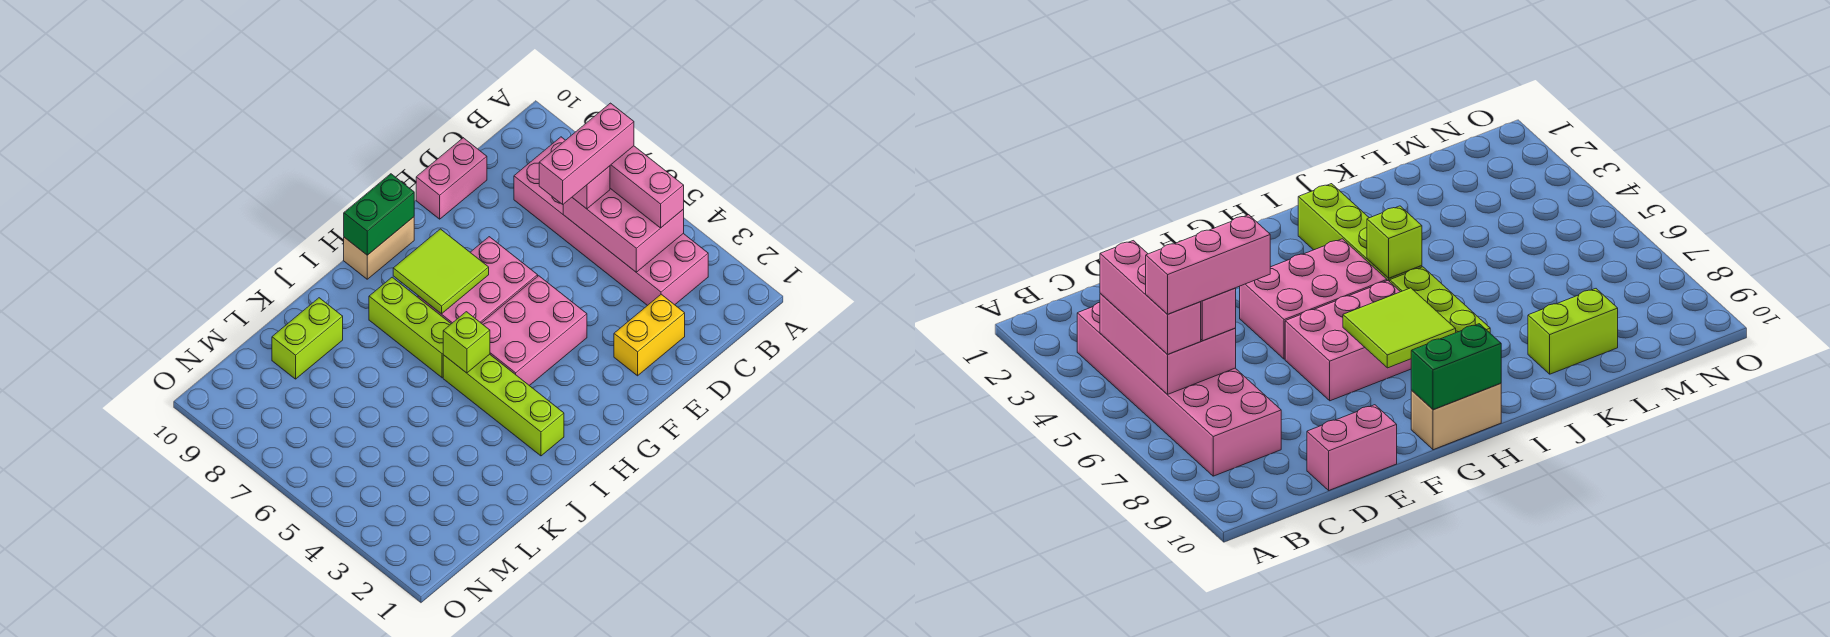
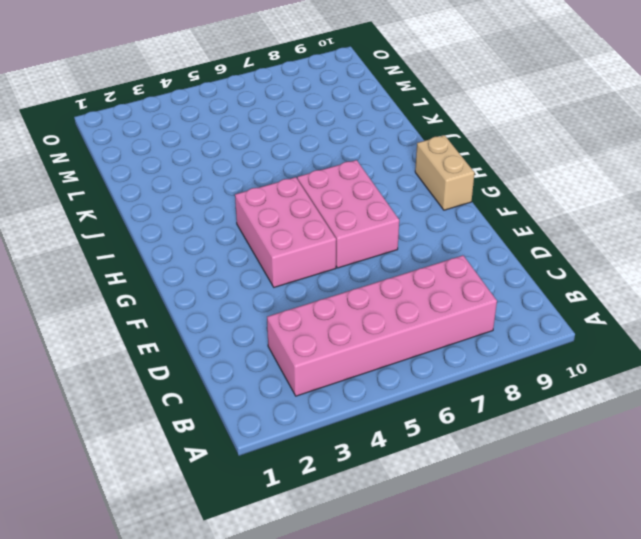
none -> yellow brick D2:E2 level 1
none -> pink brick D10:E10 level 1
none -> lime brick I2:I5 level 1

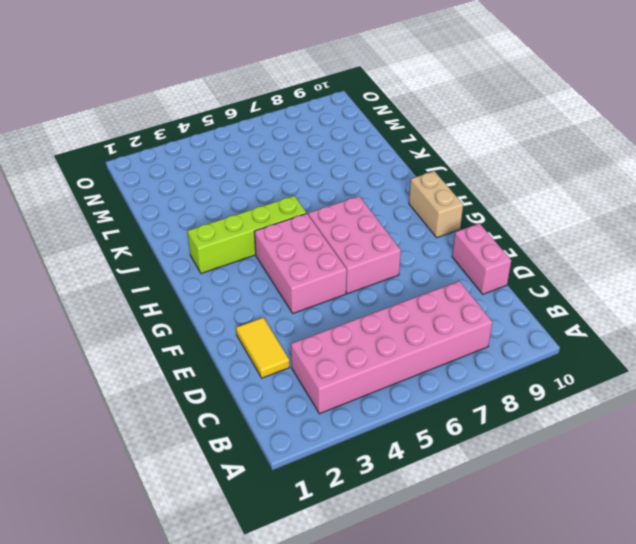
yellow tile D2:E2 level 1 -> yellow brick D2:E2 level 1
none -> lime brick I6:I8 level 1
none -> lime brick K9:L9 level 1
none -> pink brick B4:C6 level 2

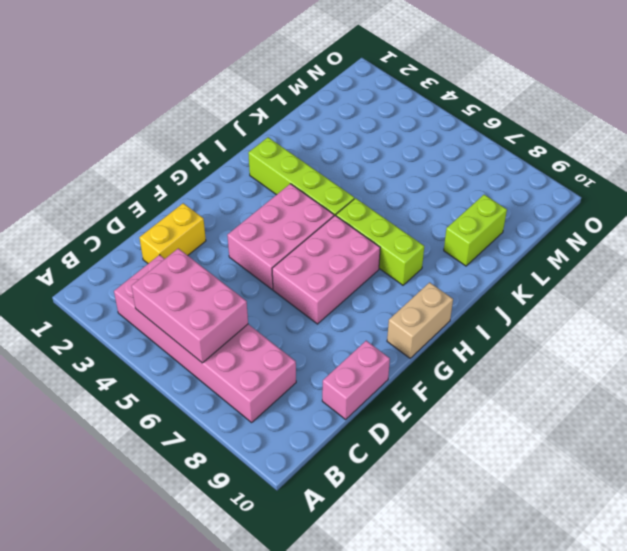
none -> lime tile G7:H8 level 2
none -> green brick G10:H10 level 2
none -> lime brick I5 level 2

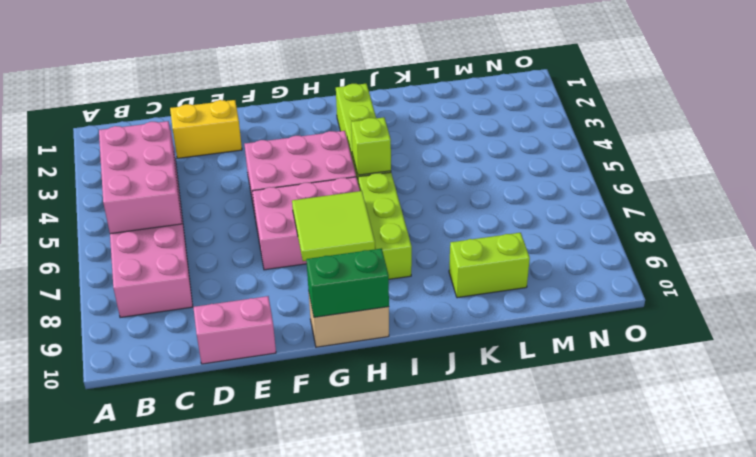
none -> pink brick B4:B6 level 3
none -> pink brick C6 level 3
none -> pink brick B6:D6 level 4

